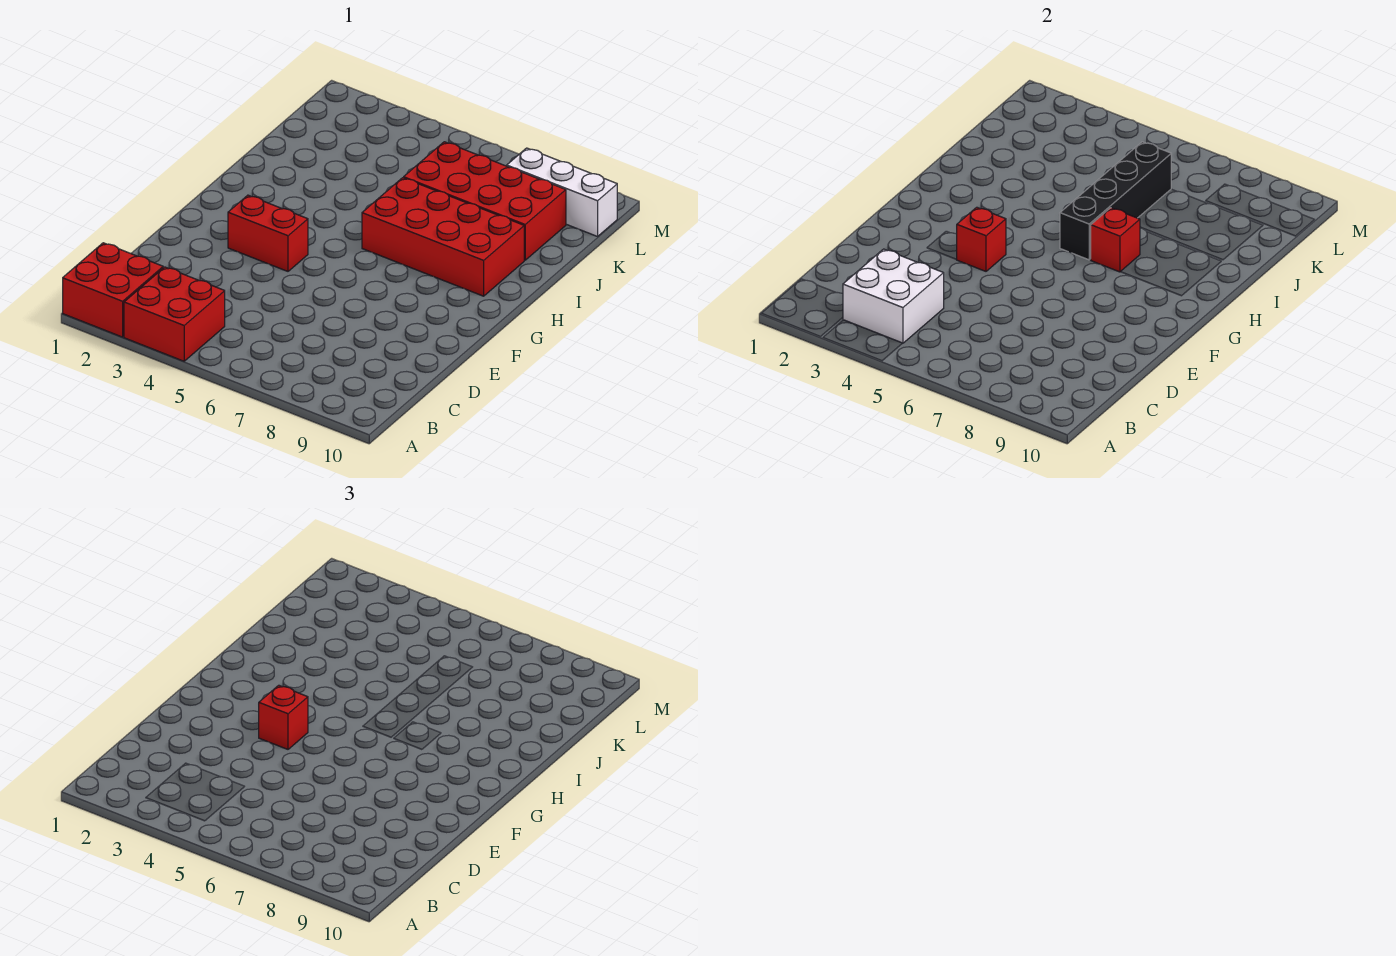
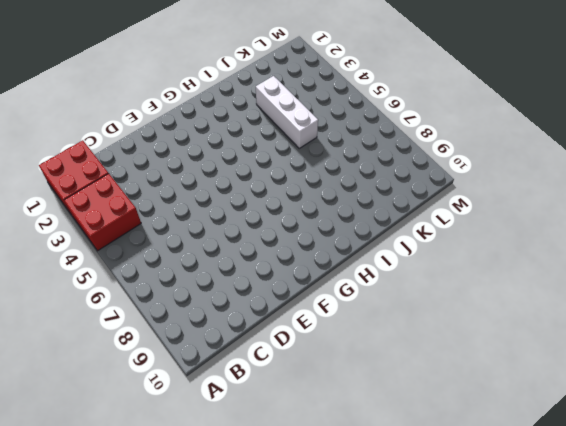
white brick J3:J5 level 1 -> white brick L8:L10 level 1
none -> red brick F3:F4 level 1
none -> red brick H6:I9 level 1

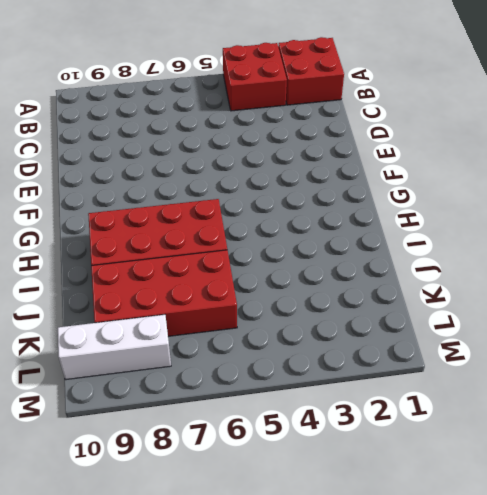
none -> red brick F3:F4 level 1
none -> white brick B3:C4 level 2

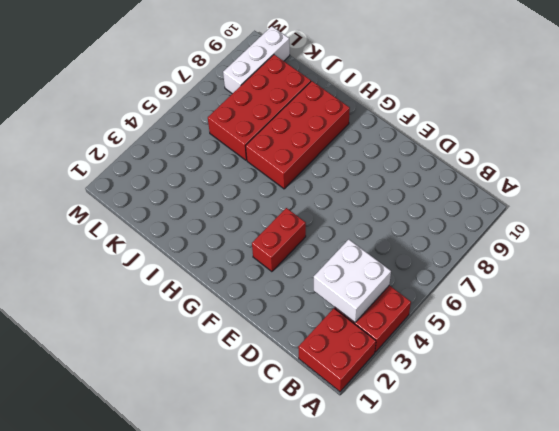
none -> red brick F4 level 2
none -> black brick H6:K6 level 2

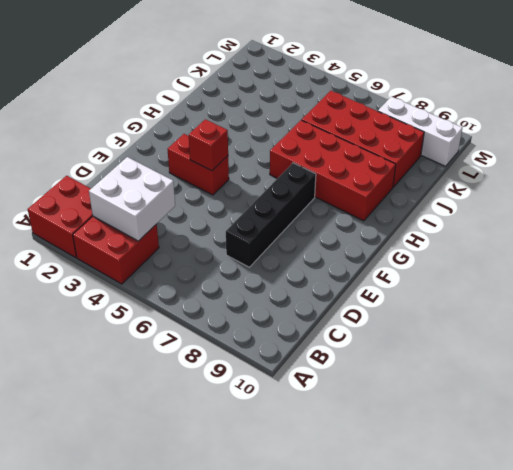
black brick D7:G7 level 1 -> black brick H6:K6 level 2
none -> red brick H7 level 2
none -> red brick F4 level 3

